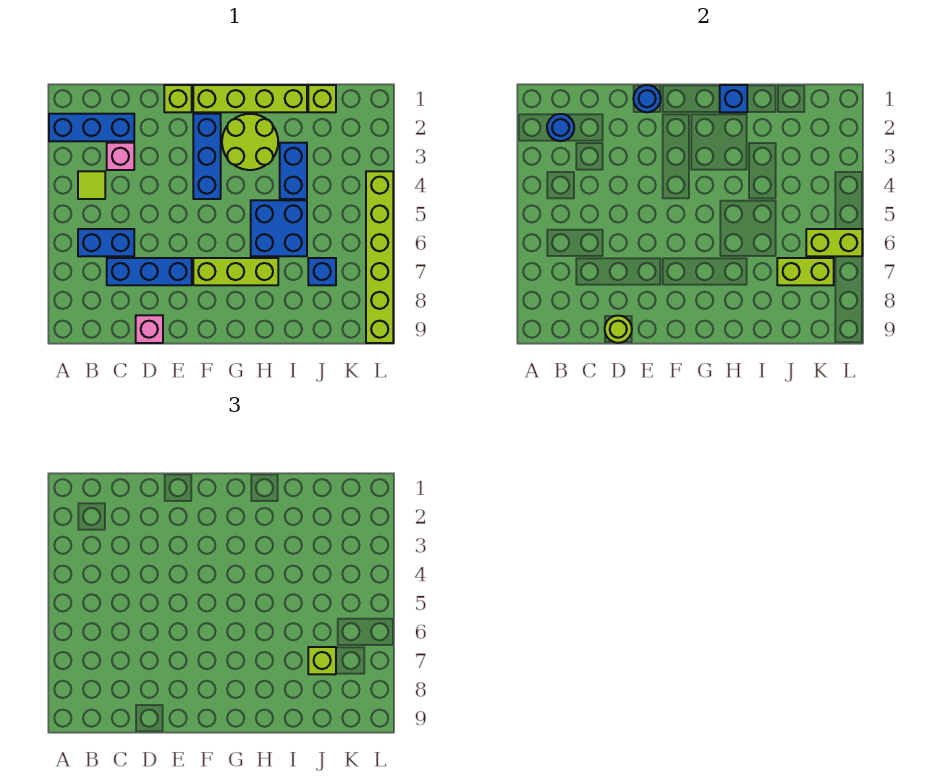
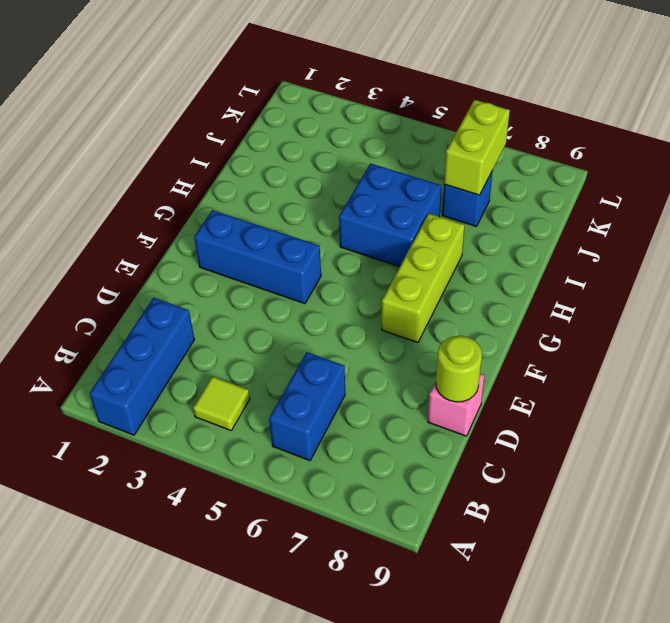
none -> pink brick C3 level 1
none -> blue brick C7:E7 level 1
none -> lime brick E1 level 1

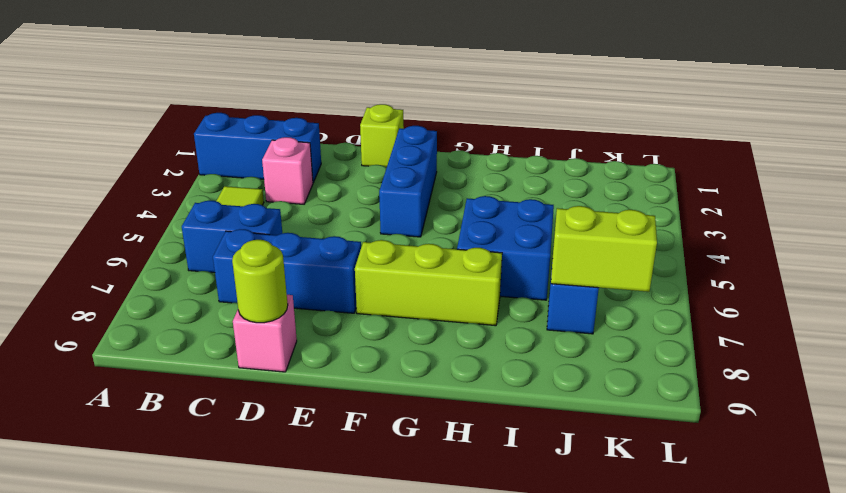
none -> lime brick F1:I1 level 1
none -> lime round brick G2:H3 level 1
none -> blue brick I3:I4 level 1

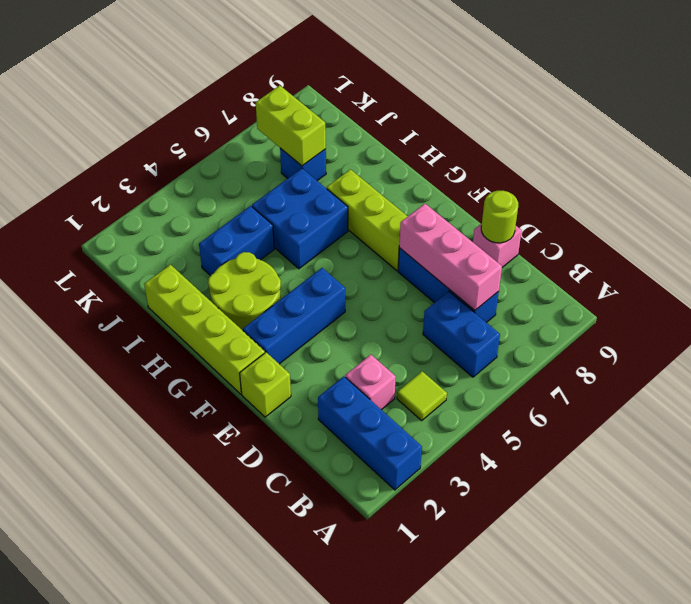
pink brick C7:E7 level 2 -> none
none -> lime brick J1 level 1
none -> lime brick L4:L9 level 1
none -> blue round brick B2 level 2

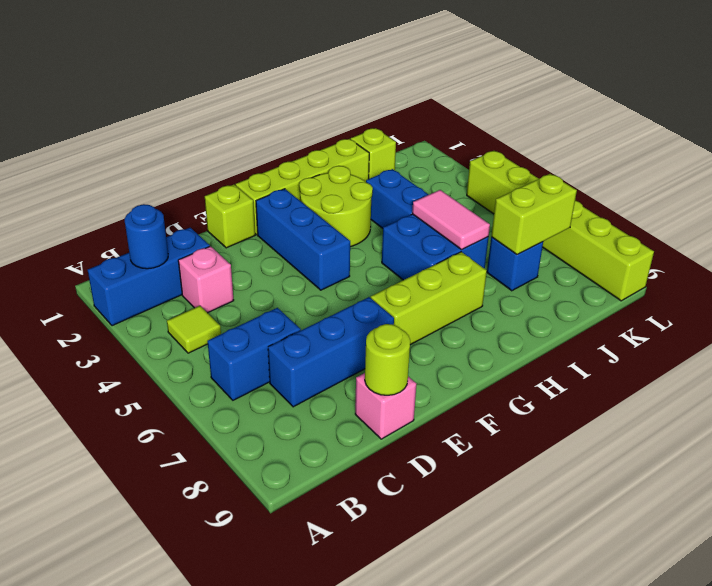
pink tile I5:I6 level 2 -> none
none -> blue round brick E1 level 2
none -> blue brick H1 level 2
none -> lime brick K6:L6 level 2

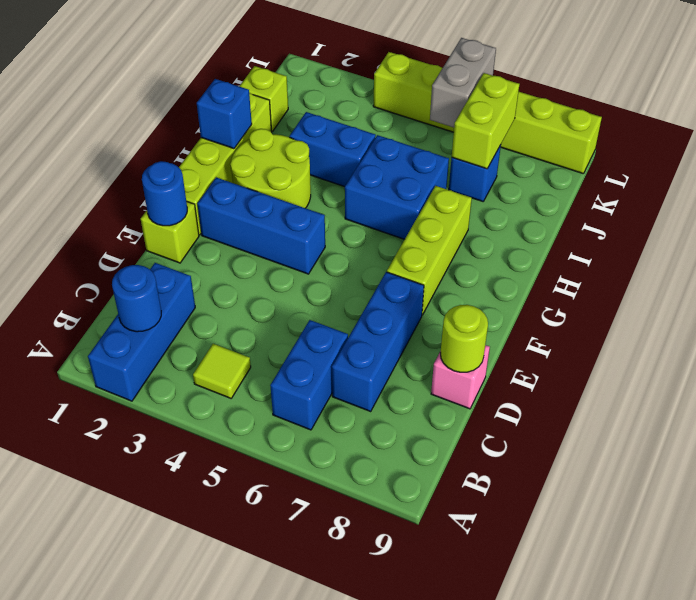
grey brick K6:L6 level 2 -> lime brick K6:L6 level 2
none -> pink brick C3 level 1
none -> lime brick J7 level 3

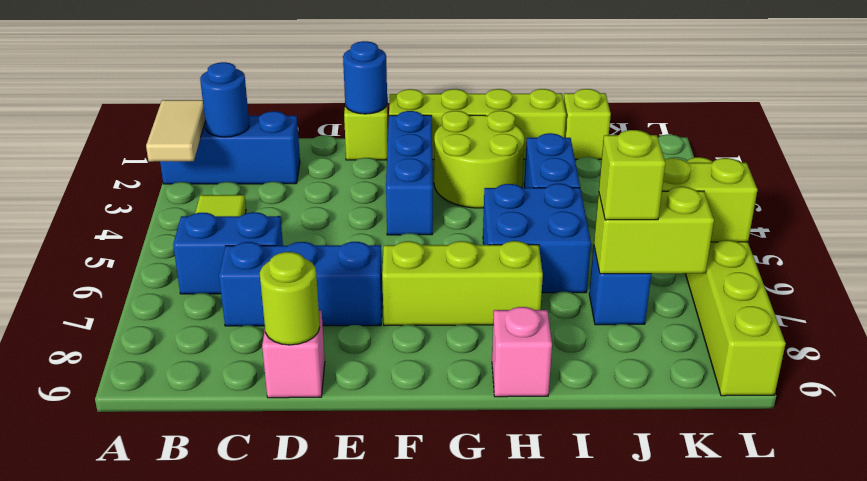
tan tile A2:A3 level 2 -> none
pink brick H9 level 1 -> pink brick C3 level 1
none -> blue brick H1 level 2

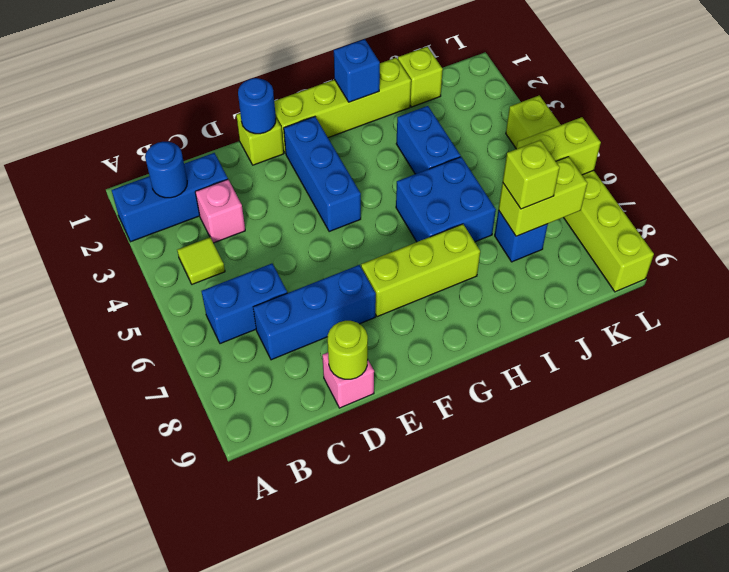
none -> lime round brick G2:H3 level 1

